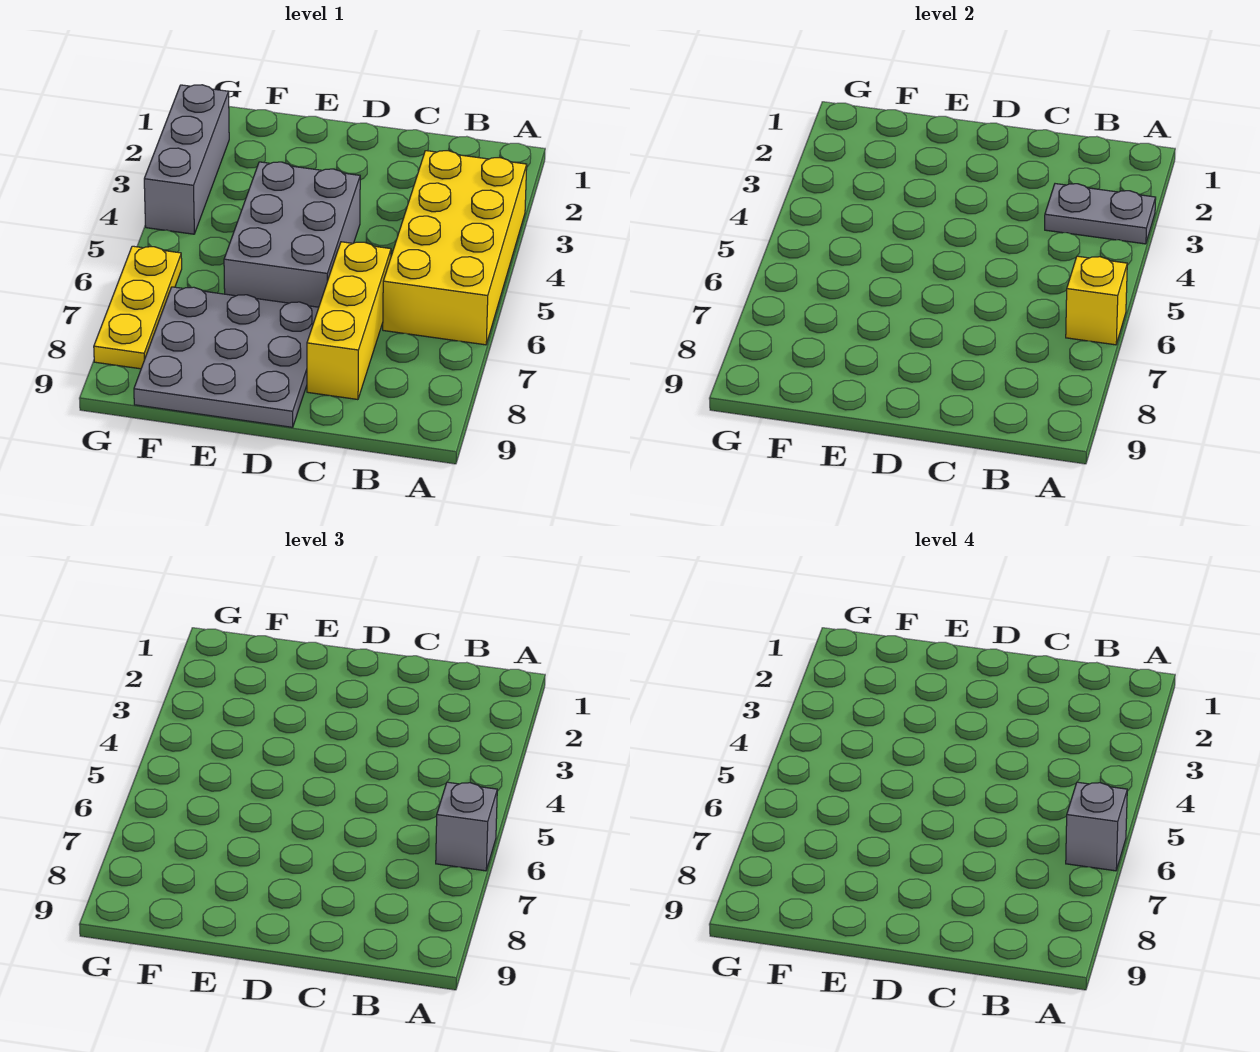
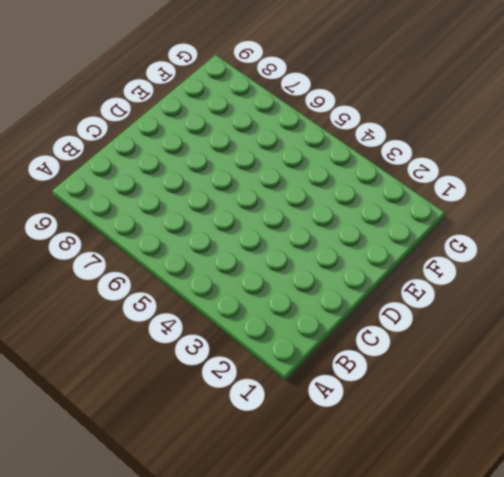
none -> yellow brick A3:B6 level 1
none -> yellow brick C6:C8 level 1

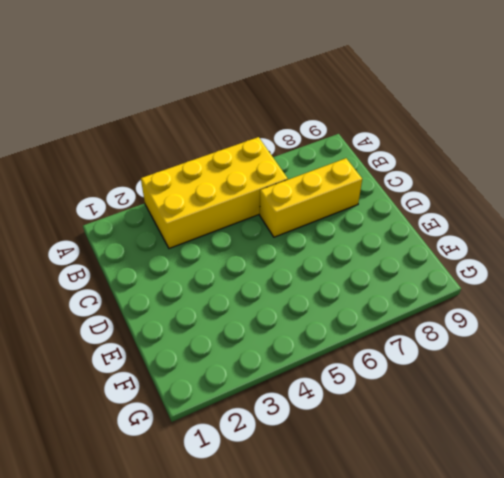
none -> grey brick D4:E6 level 1
none -> grey plate D7:F9 level 1

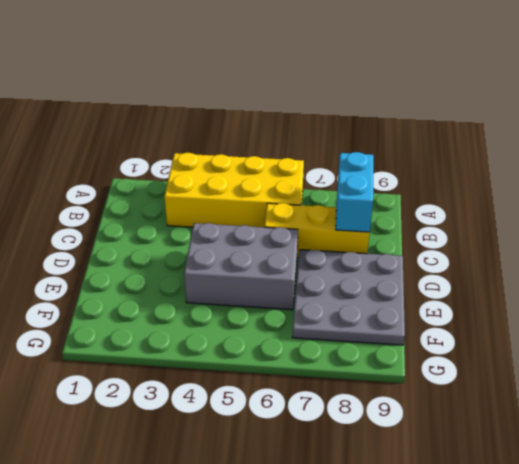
cyan brick B8:C8 level 2 -> none
none -> grey brick G2:G4 level 1
none -> yellow plate G6:G8 level 1

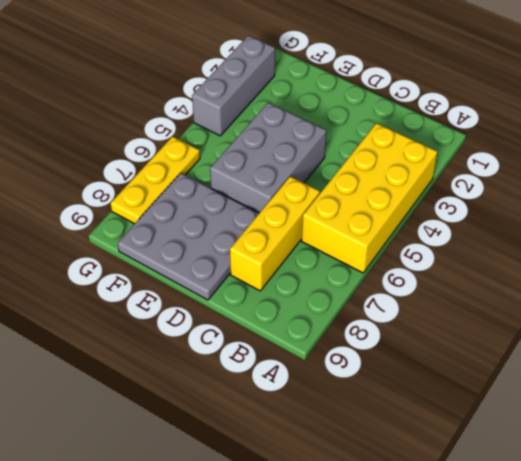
none -> grey plate A3:B3 level 2
none -> yellow brick A6 level 2

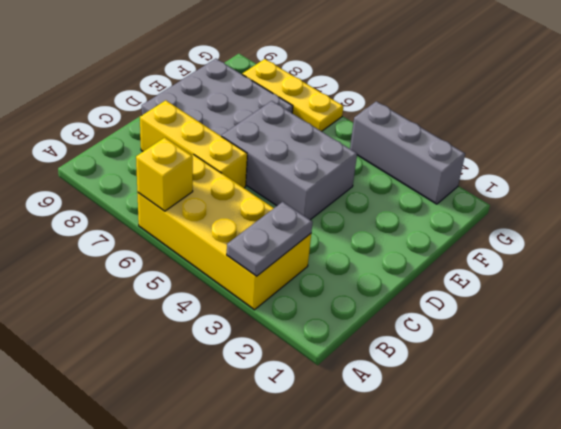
none -> grey brick A6 level 3
none -> grey brick A6 level 4

